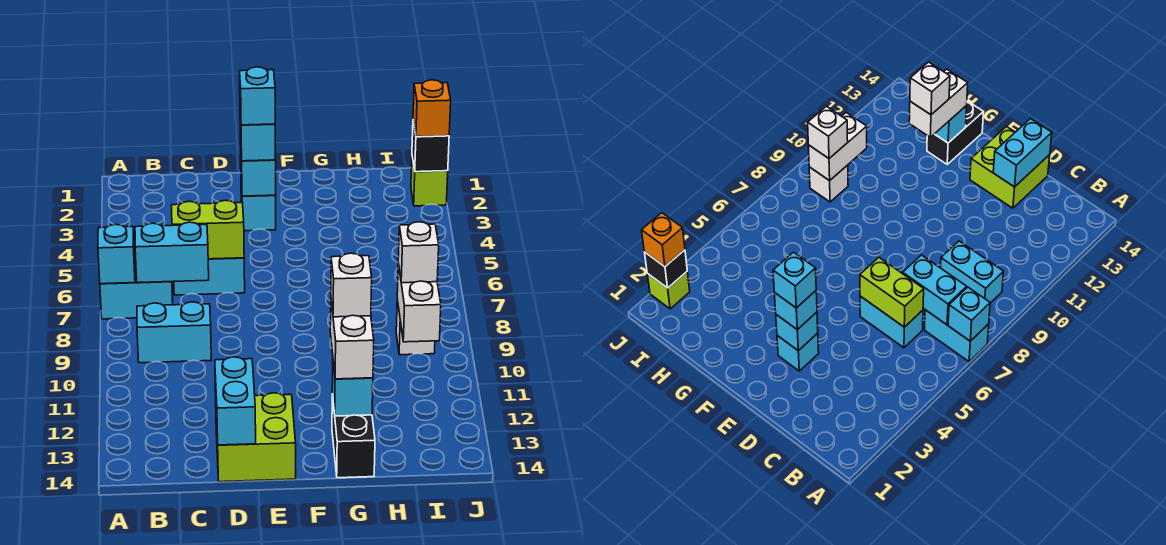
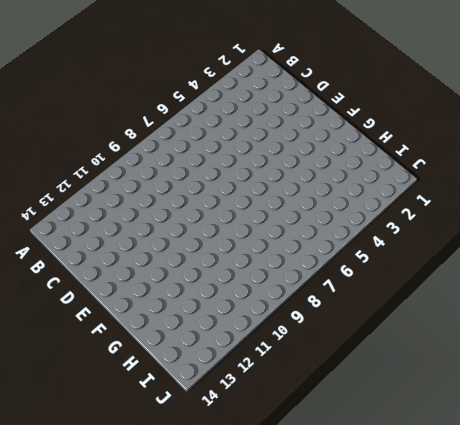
none -> cyan brick A7:B7 level 1
none -> cyan brick B9:C9 level 1
none -> cyan brick C6:D6 level 1

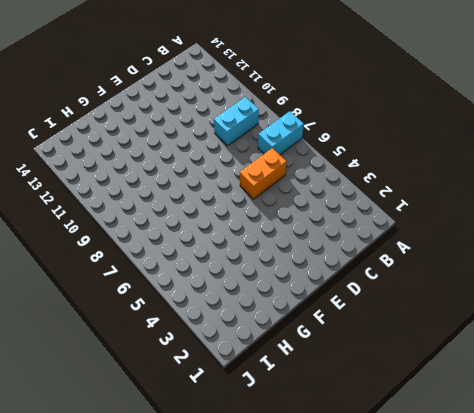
orange brick C6:D6 level 1 -> cyan brick C6:D6 level 1
none -> lime brick D13:E14 level 1
none -> cyan brick E3 level 1
none -> black brick G13:G14 level 1

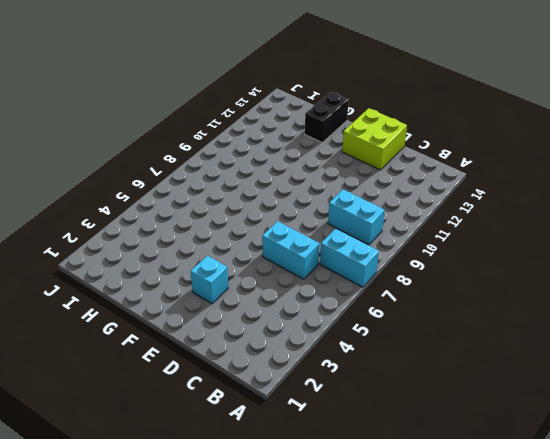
none -> white brick I9 level 1
none -> lime brick J2 level 1
none -> cyan brick A7 level 2

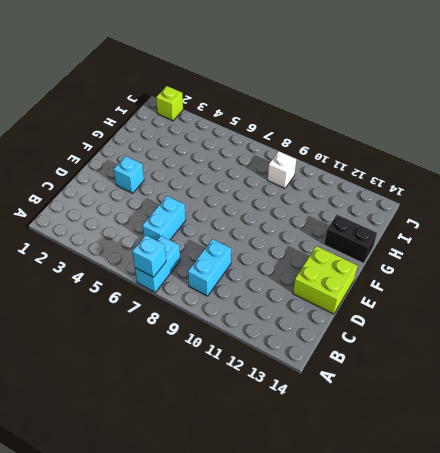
none -> cyan brick B7:C7 level 2
none -> lime brick C6:D6 level 2
none -> cyan brick D13:D14 level 2

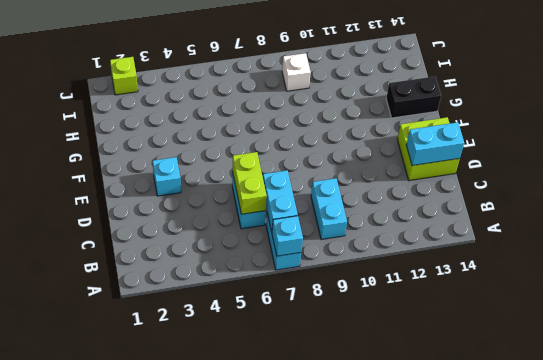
none -> cyan brick E3 level 2
none -> cyan brick G13 level 2
none -> white brick I9:I10 level 2

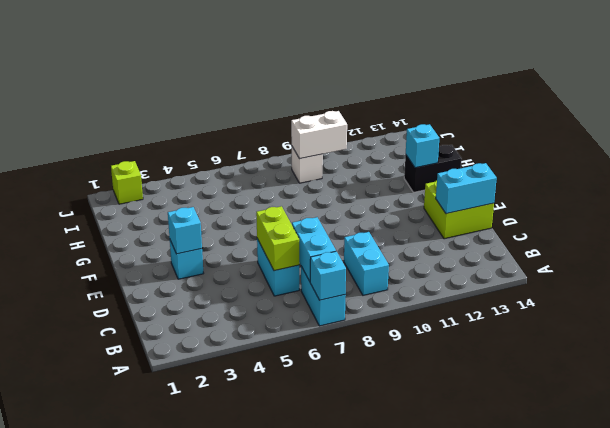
none -> black brick J2 level 2
none -> cyan brick E3 level 3
none -> white brick G12:G13 level 3

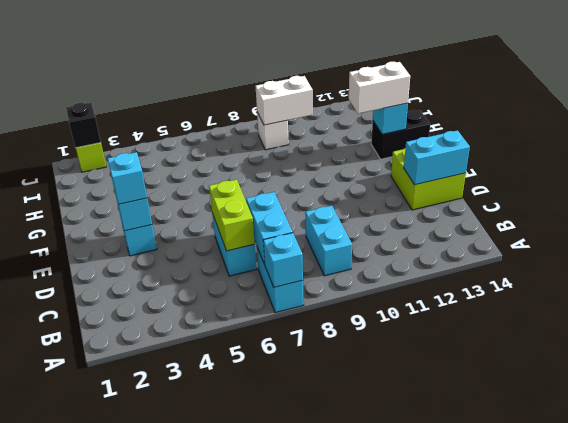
none -> white brick I9 level 3
none -> orange brick J2 level 3
none -> cyan brick E3 level 4

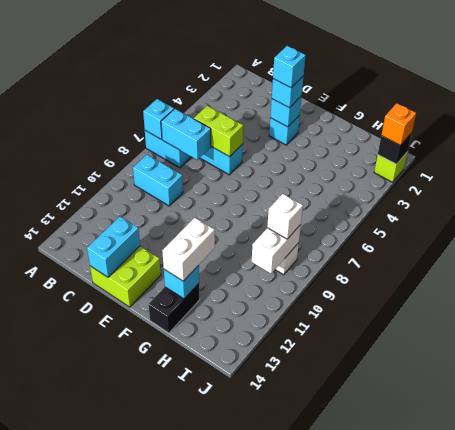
none -> white brick G12 level 4

